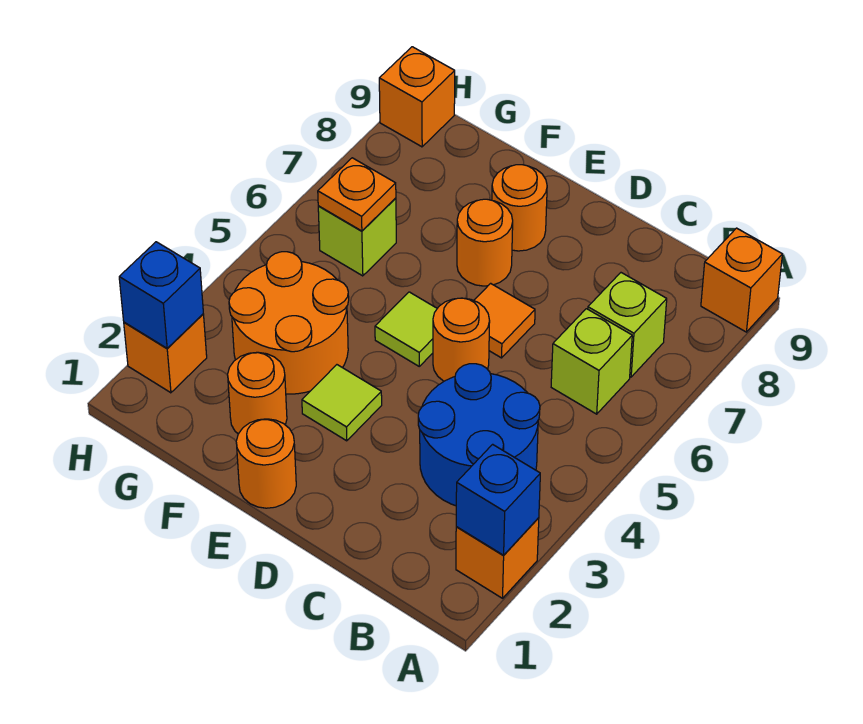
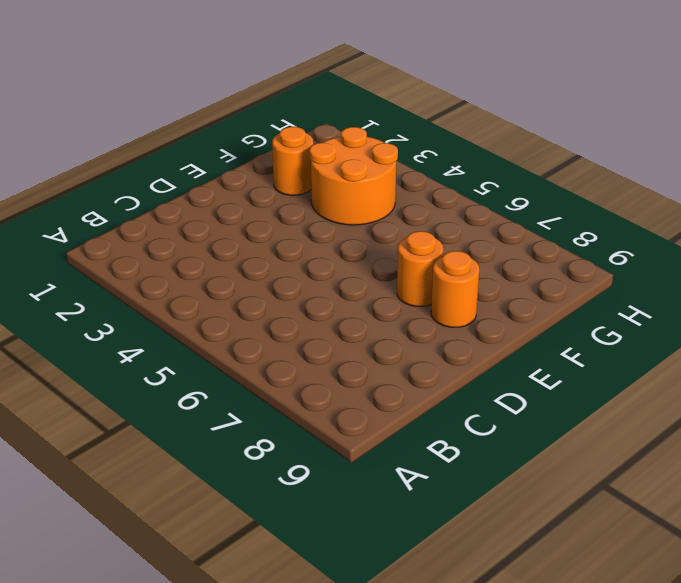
none -> orange brick A2 level 1
none -> orange brick A9 level 1
none -> blue round brick B3:C4 level 1

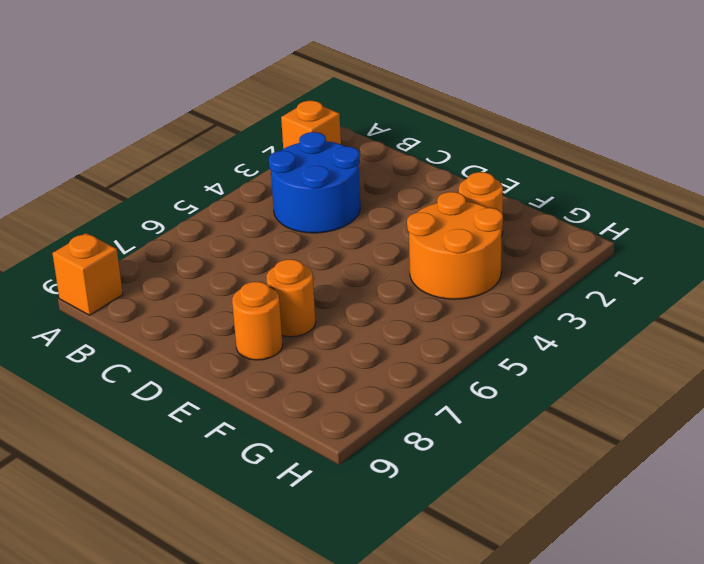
none -> lime brick B6 level 1
none -> lime brick B7 level 1
none -> orange round brick D5 level 1

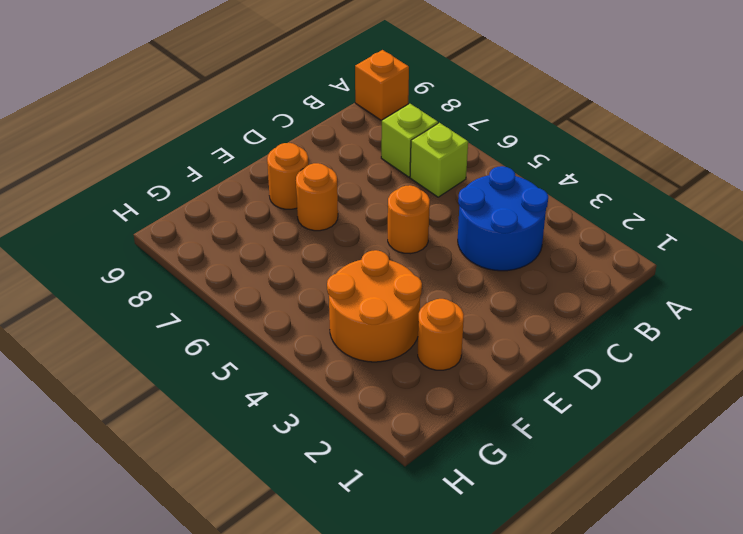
none -> orange brick A2 level 1
none -> orange tile D6 level 1
none -> orange round brick E1 level 1

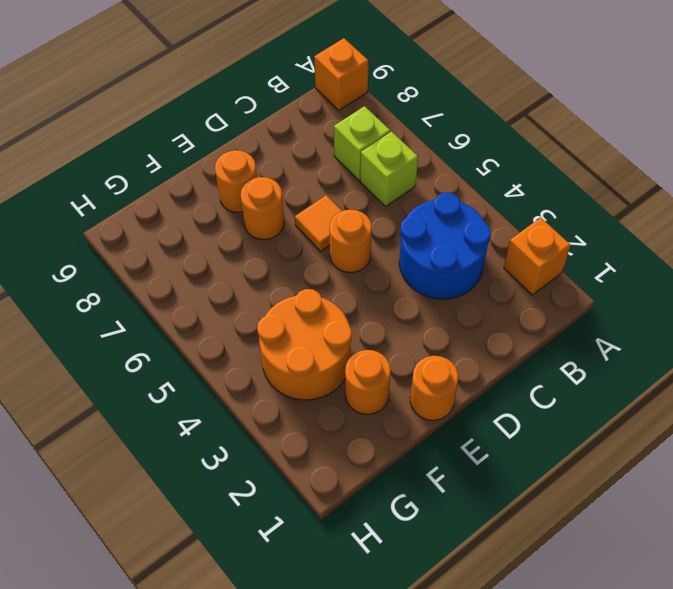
none -> lime tile E3 level 1
none -> lime tile E5 level 1
none -> lime brick G6 level 1

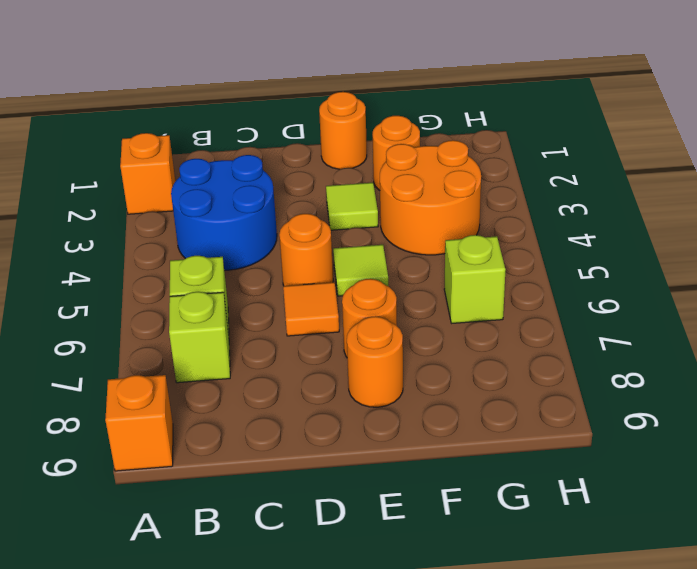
none -> orange brick H2 level 1
none -> orange brick H9 level 1
none -> blue brick A2 level 2

